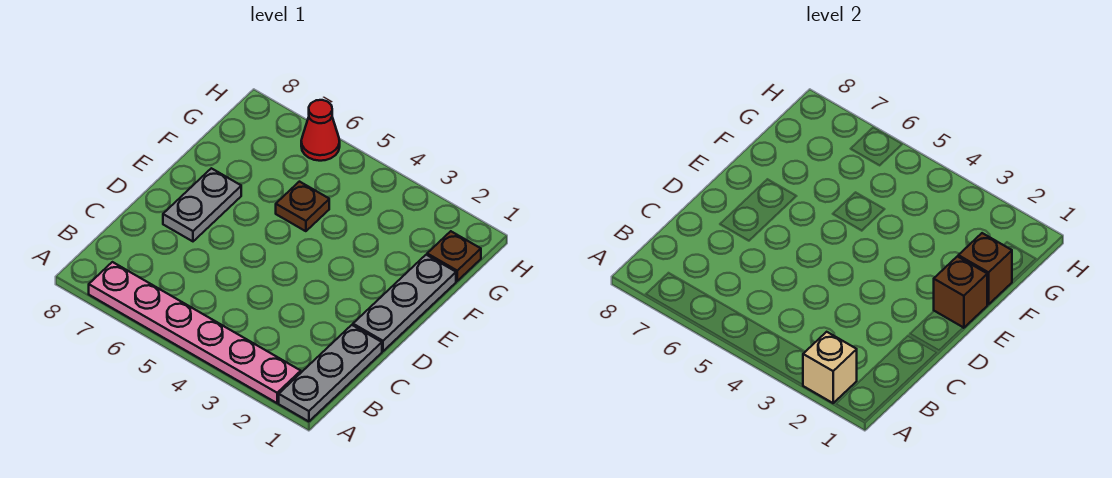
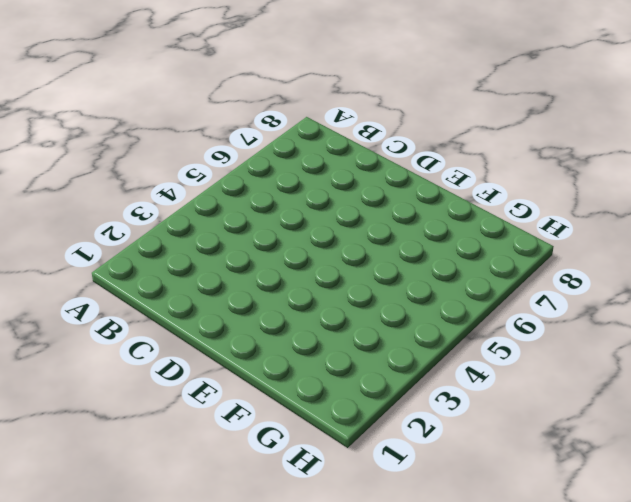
none -> grey plate A1:C1 level 1
none -> pink plate A2:A7 level 1

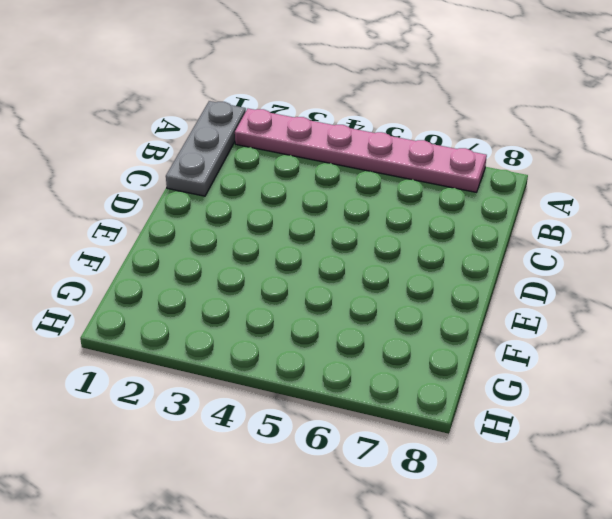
none -> grey plate D1:F1 level 1
none -> grey plate D7:E7 level 1

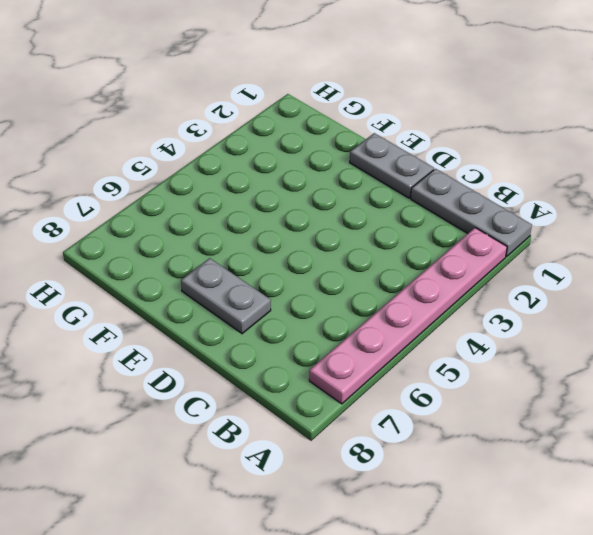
grey plate D1:E1 level 1 -> grey plate D1:F1 level 1
none -> brown plate F5 level 1
none -> brown plate G1 level 1

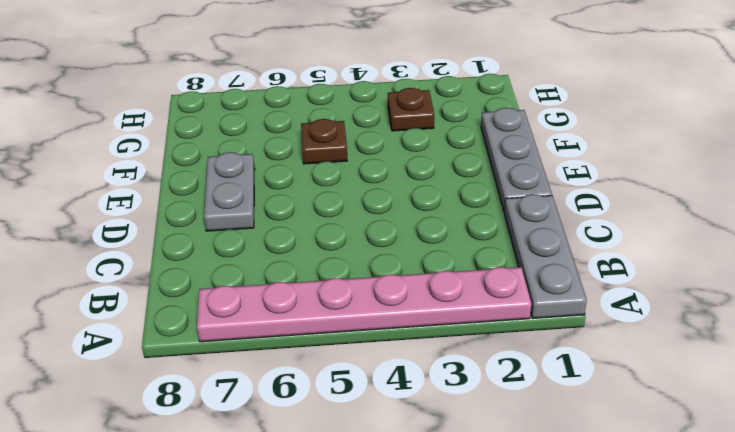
brown plate G3 level 1 -> brown plate G1 level 1
none -> red cone H6 level 1
none -> tan brick A2 level 2

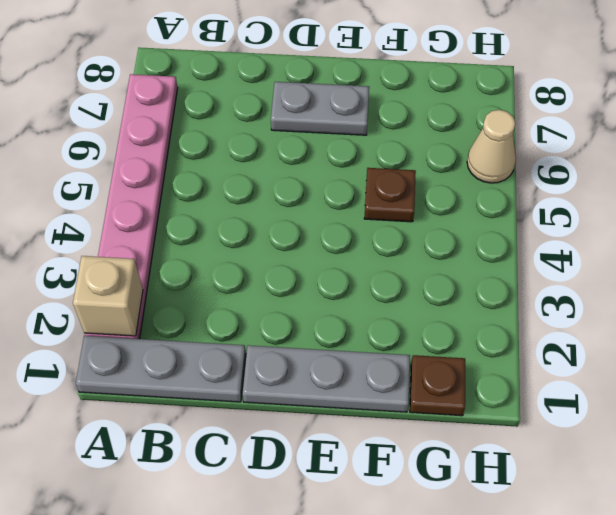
tan cone H6 level 1 -> red cone H6 level 1
none -> brown brick E1 level 2
none -> brown brick F1 level 2

